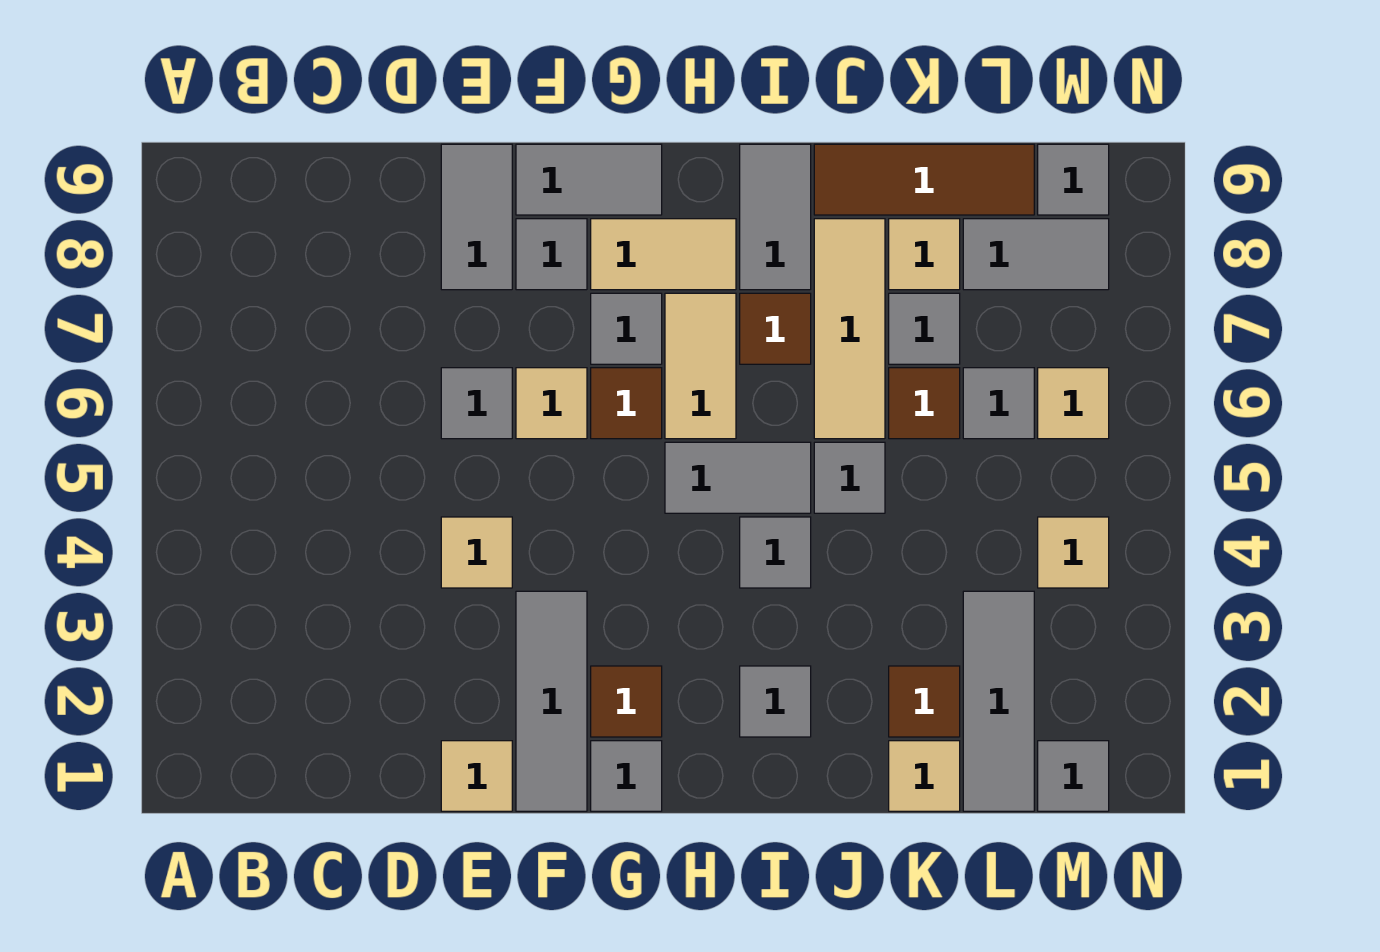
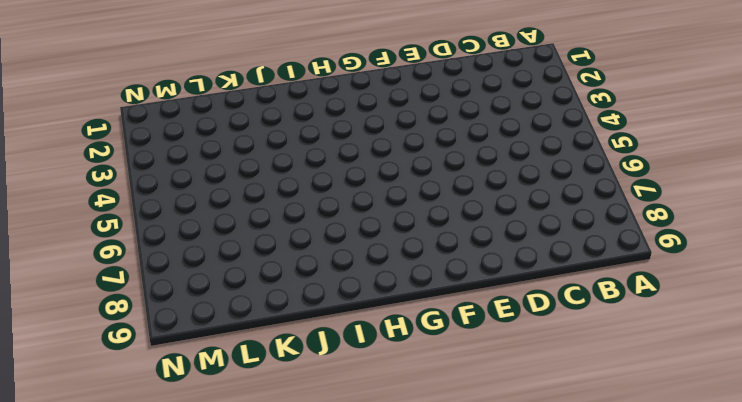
none -> tan tile E1 level 1
none -> tan tile E4 level 1
none -> grey tile E6 level 1
none -> grey tile E8:E9 level 1

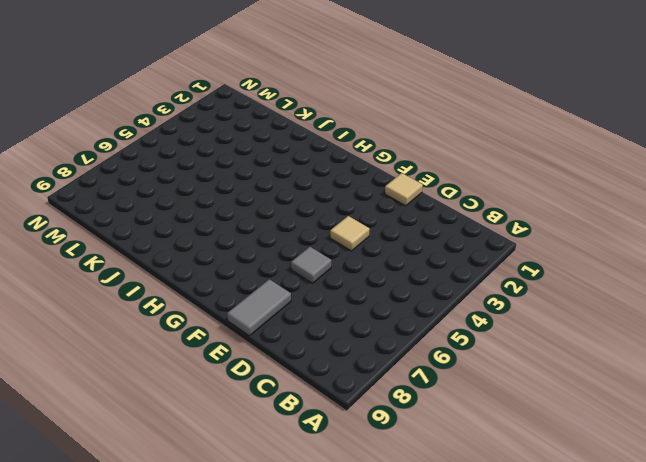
none -> grey tile F1:F3 level 1
none -> tan tile F6 level 1
none -> grey tile F8 level 1
none -> grey tile F9:G9 level 1

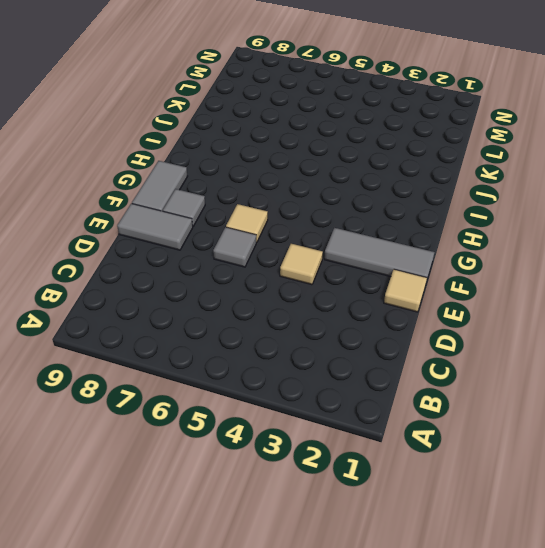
none -> grey tile G1 level 1
none -> brown tile G2 level 1
none -> brown tile G6 level 1
none -> grey tile G7 level 1

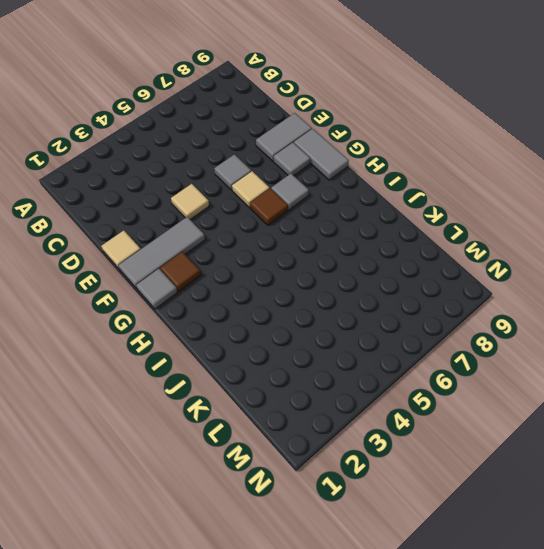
none -> tan tile G8:H8 level 1
none -> grey tile H5:I5 level 1
none -> tan tile H6:H7 level 1
none -> grey tile I2 level 1

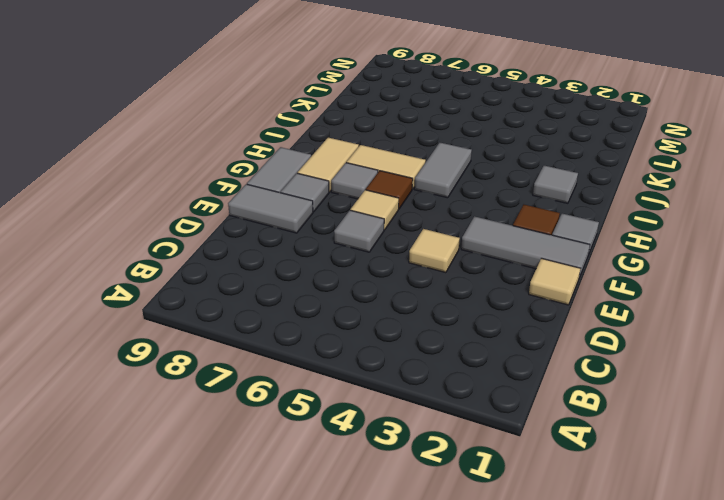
none -> grey tile I4 level 1
none -> brown tile I7 level 1
none -> grey tile I8:I9 level 1
none -> grey tile J5 level 1

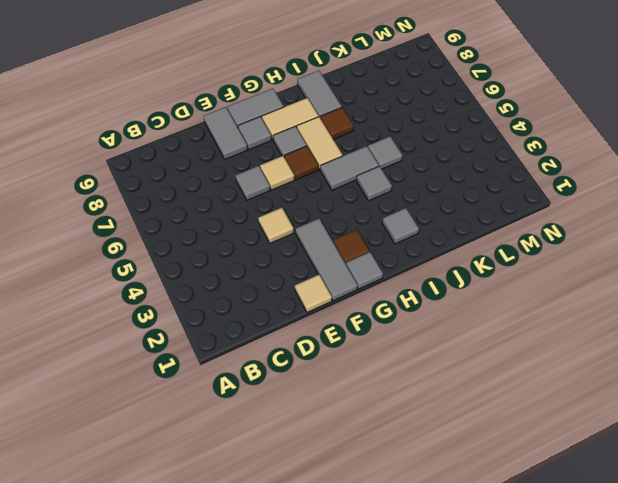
none -> tan tile J6:J8 level 1
none -> brown tile J9:L9 level 1
none -> tan tile K1 level 1
none -> brown tile K2 level 1

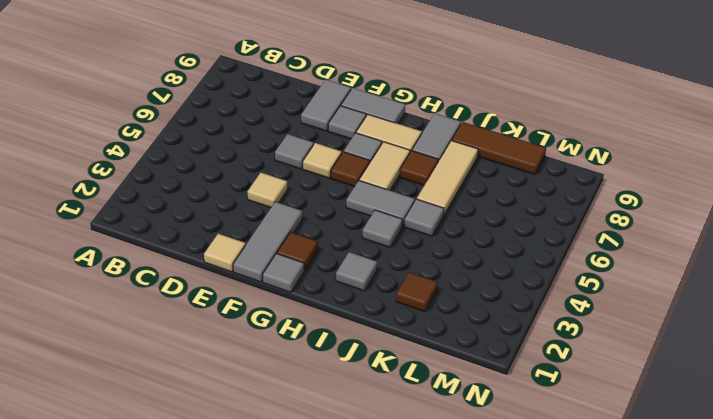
none -> tan tile K1 level 1
none -> brown tile K6 level 1
none -> grey tile K7 level 1
none -> tan tile K8 level 1

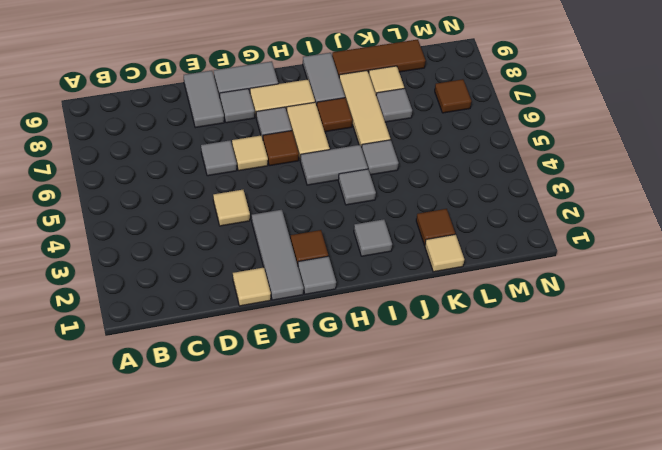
brown tile M7 level 1 -> brown tile K6 level 1
none -> grey tile L1:L3 level 1
none -> grey tile L6 level 1
none -> grey tile L8:M8 level 1
none -> grey tile M1 level 1

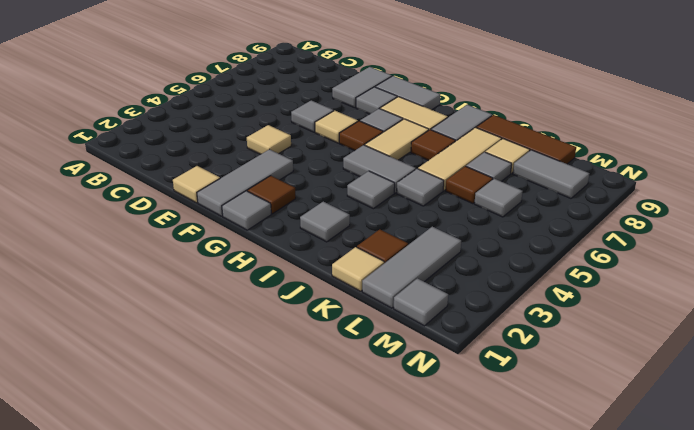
none -> tan tile M4 level 1
none -> tan tile M6 level 1
none -> grey tile M9 level 1

